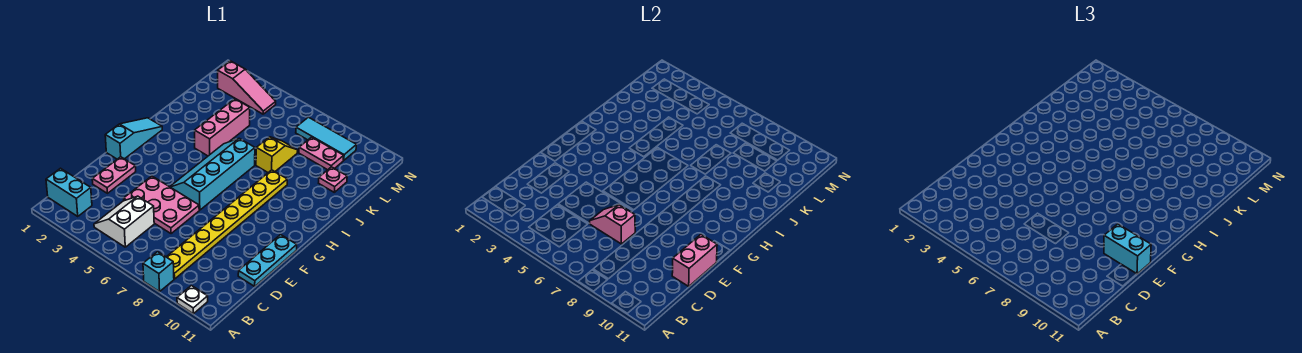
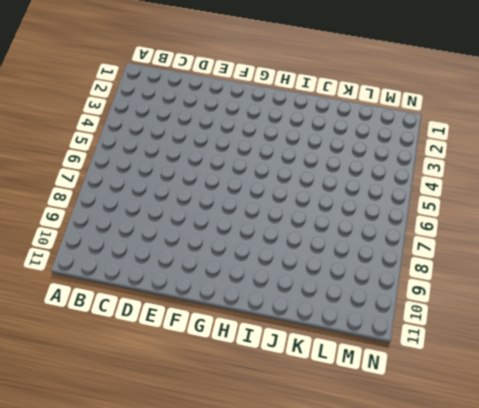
none -> cyan brick A8 level 1
none -> white plate A10 level 1
none -> cyan brick B1:B2 level 1

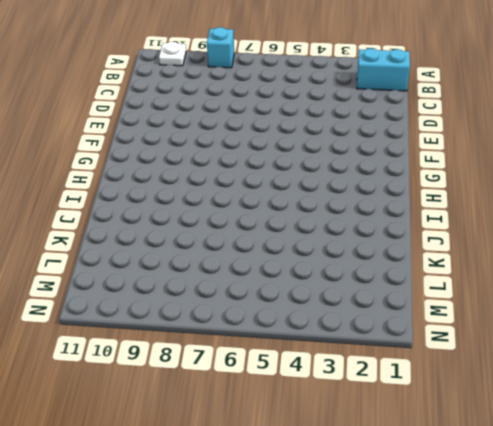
none -> white slope B4:C5 level 1 top 5
none -> yellow plate B8:I8 level 1
none -> pink plate D2:E2 level 1

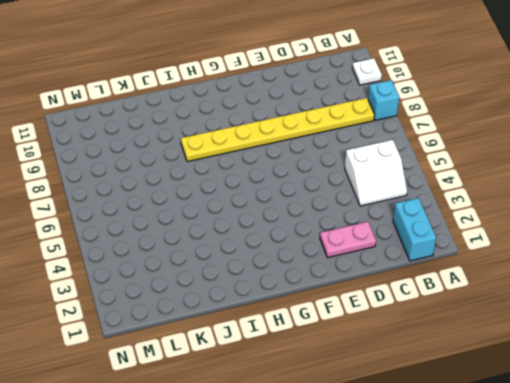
none -> pink plate D4:E6 level 1
none -> cyan plate D11:F11 level 1
none -> cyan slope F1:H1 level 1 top F

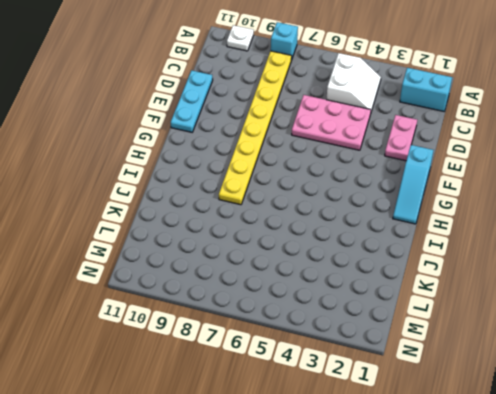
none -> cyan slope F5:I6 level 1 top 6
none -> pink brick I4:K4 level 1
none -> yellow slope J7:K7 level 1 top J

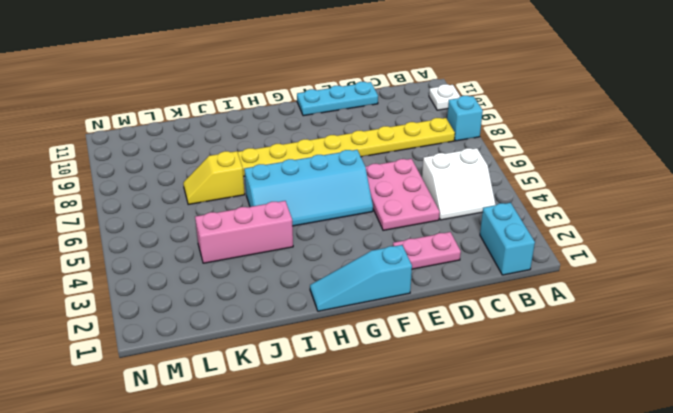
none -> pink plate K10 level 1
none -> pink plate L8:L9 level 1
none -> pink slope M2:M4 level 1 top 2

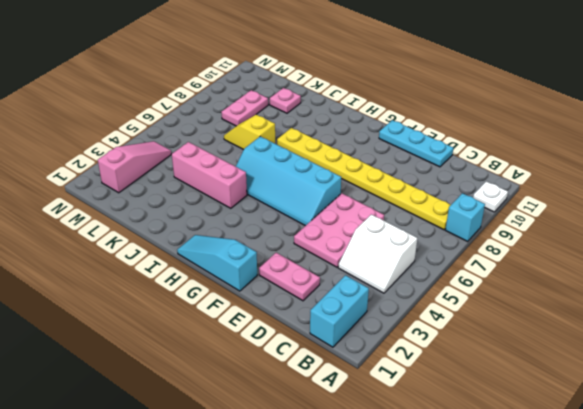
none -> cyan tile M7:M9 level 1
none -> pink slope D6:D7 level 2 top 7
none -> pink brick D11:E11 level 2

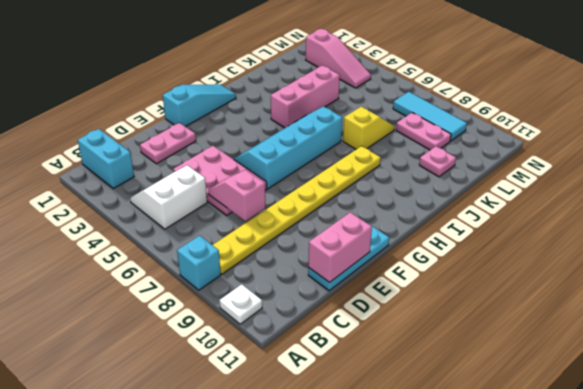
none -> cyan brick E10:E11 level 3

